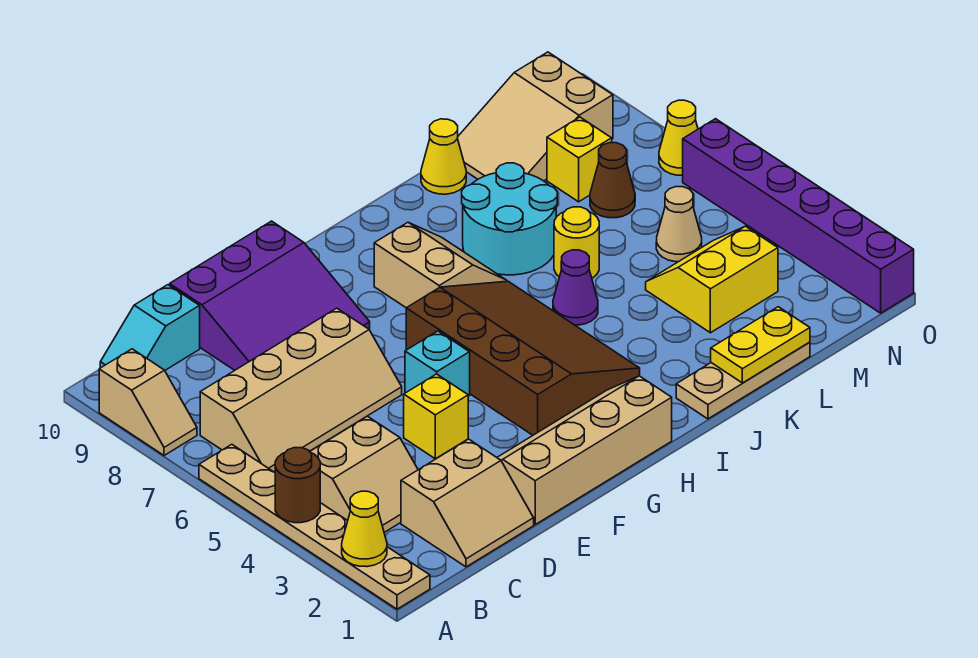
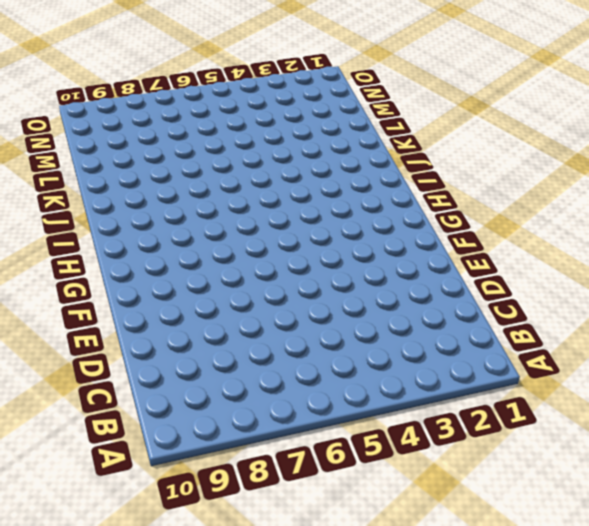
none -> tan plate A1:A6 level 1
none -> tan slope A8:A9 level 1 top 9
none -> tan slope B3:C4 level 1 top 4

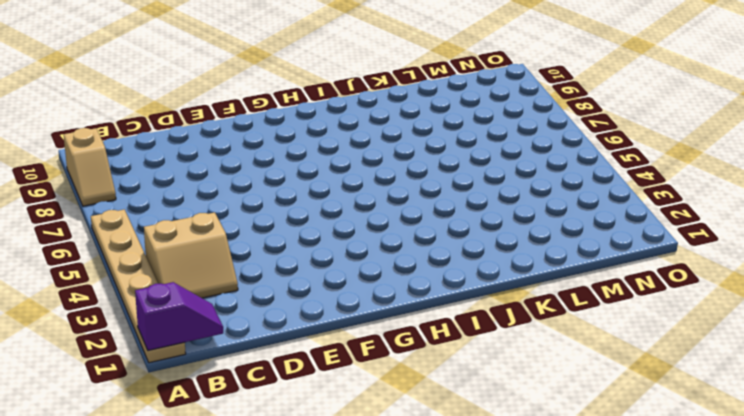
purple slope A1:B1 level 2 top A -> none
none -> tan slope B6:E7 level 1 top 7
none -> cyan slope B10:C10 level 1 top C
none -> tan slope C1:D2 level 1 top 2

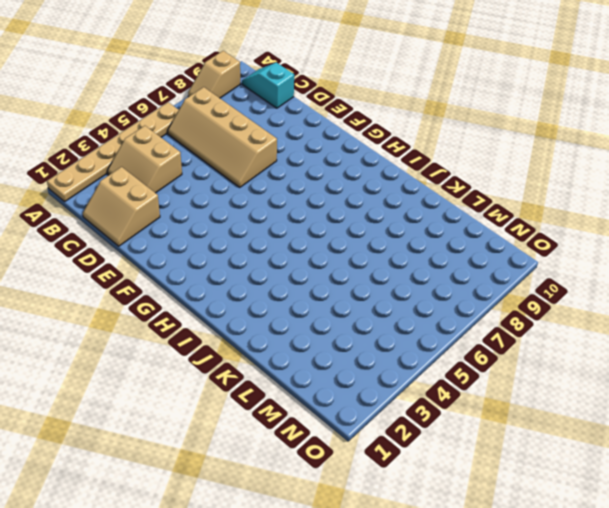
none -> purple slope D8:F10 level 1 top 10
none -> tan slope E1:H2 level 1 top 1
none -> yellow brick E4 level 1

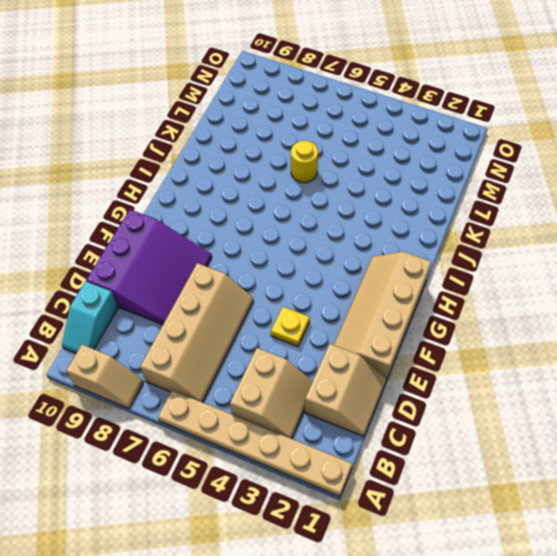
yellow plate E4 level 1 -> yellow brick E4 level 1
none -> cyan brick F5 level 1
none -> brown slope G3:I6 level 1 top G
none -> tan slope H7:I8 level 1 top H

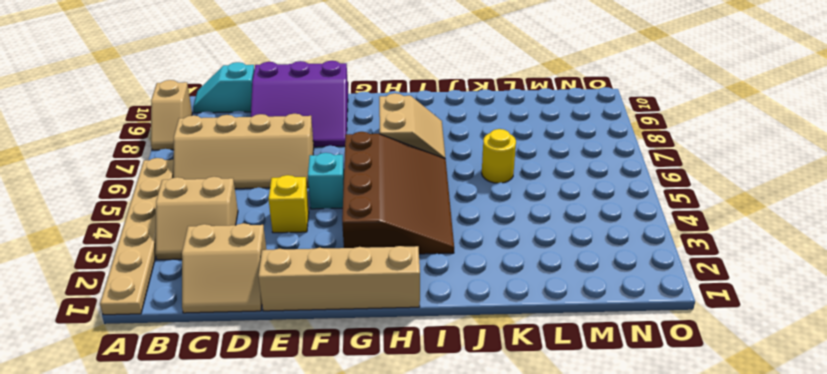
none -> tan plate J1:L1 level 1
none -> purple cone J5 level 1
none -> cyan round brick J7:K8 level 1

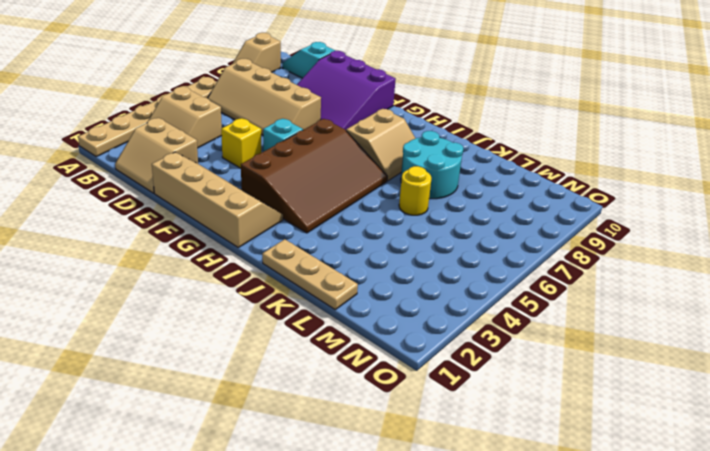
none -> purple cone J5 level 1
none -> yellow cone K10 level 1
none -> yellow slope L3:M4 level 1 top 3

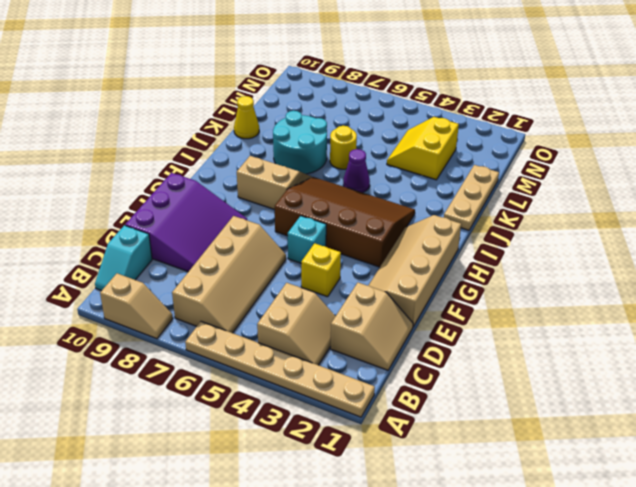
none -> tan slope L9:N10 level 1 top N
none -> tan cone M5 level 1
none -> brown cone M7 level 1

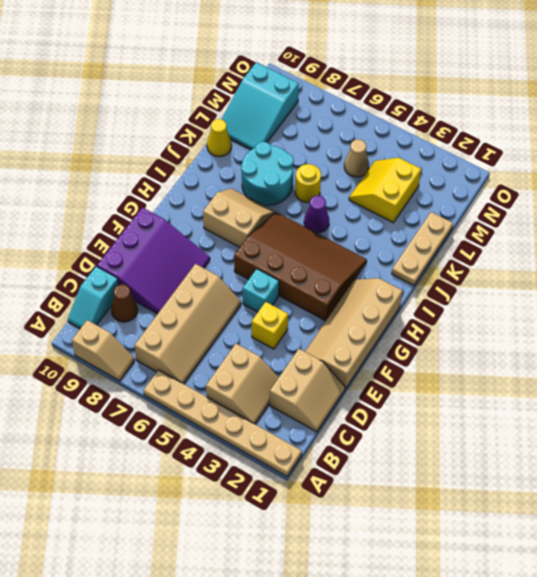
brown cone C9 level 1 -> brown cone M7 level 1
cyan slope L9:N10 level 1 top N -> tan slope L9:N10 level 1 top N
none -> yellow brick M8 level 1
none -> purple brick O1:O6 level 1
none -> yellow cone O7 level 1

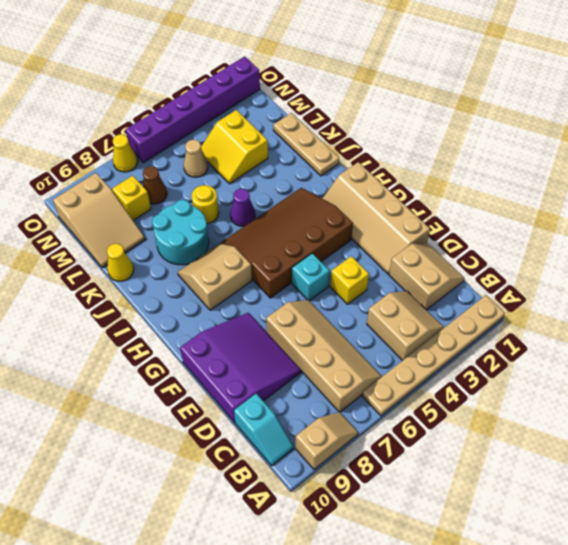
none -> yellow cone A2 level 2
none -> brown round brick A4 level 2
none -> yellow plate K1:L1 level 2

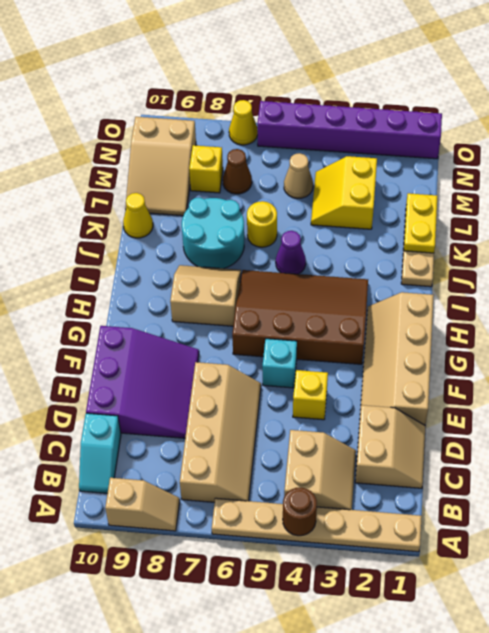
none -> yellow cone A2 level 2

